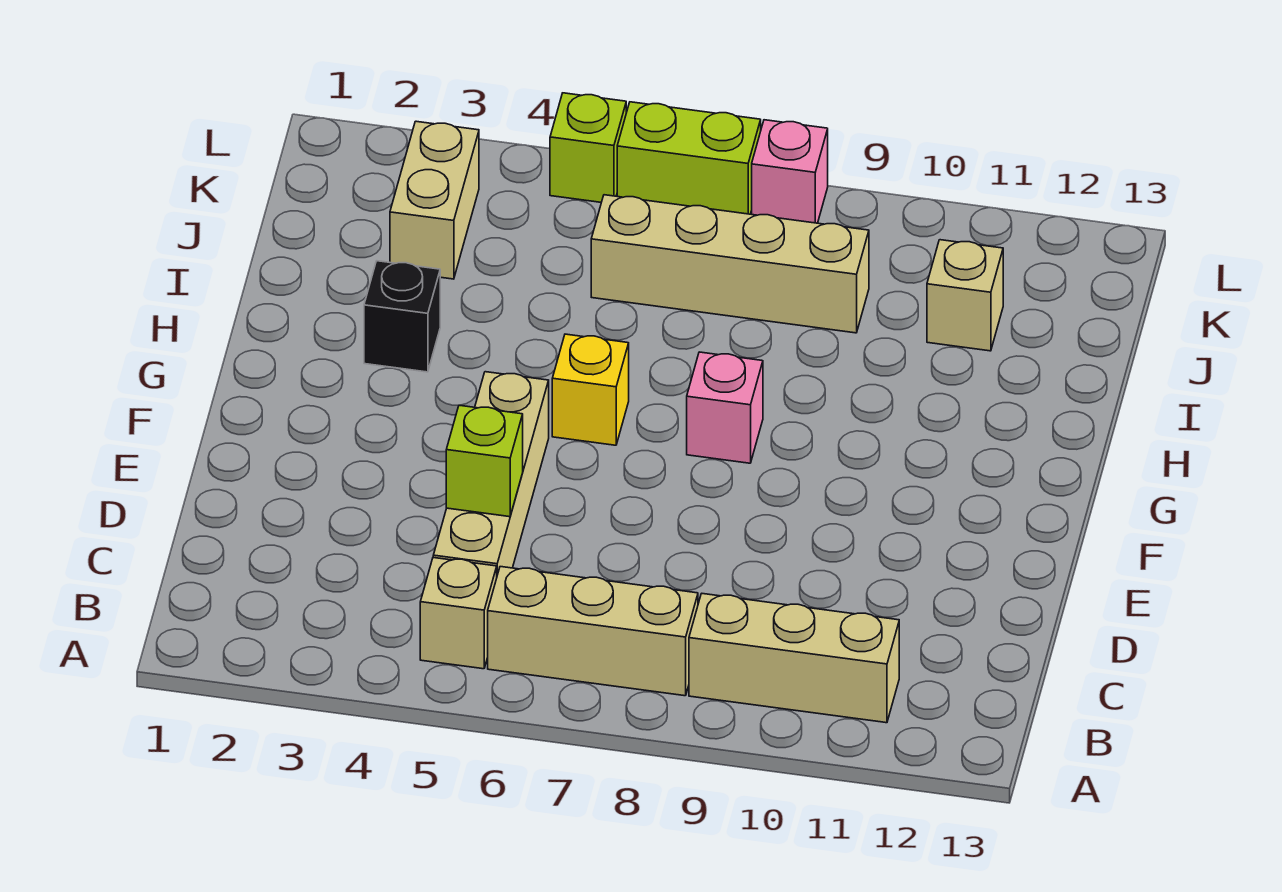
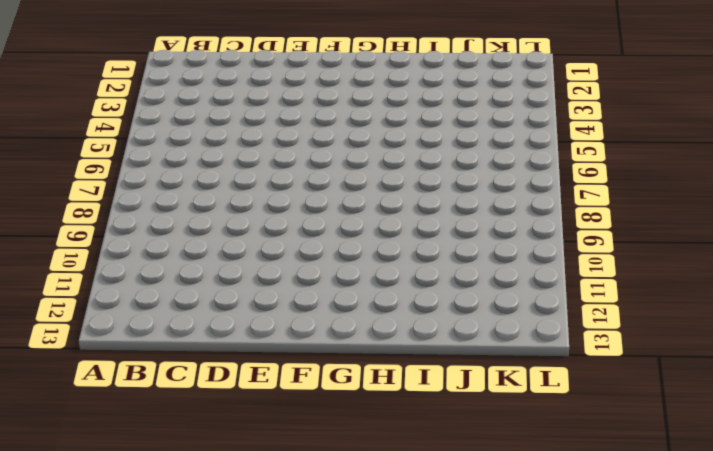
none -> tan brick B5 level 1
none -> tan brick B6:B8 level 1
none -> tan brick B9:B11 level 1

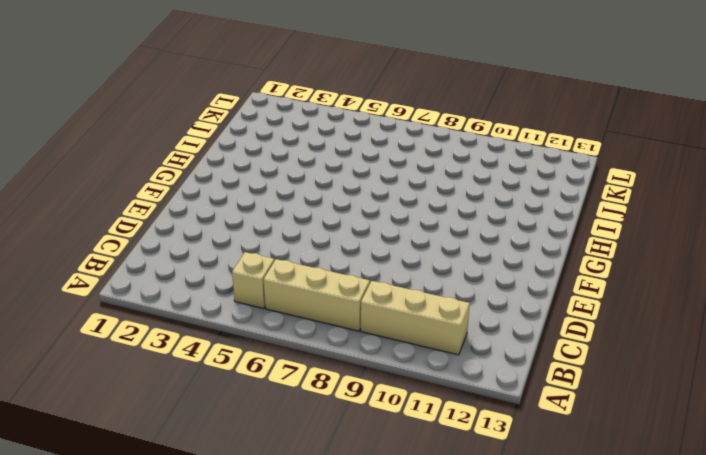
none -> tan brick C5:F5 level 1
none -> yellow brick G6 level 1
none -> pink brick G8 level 1

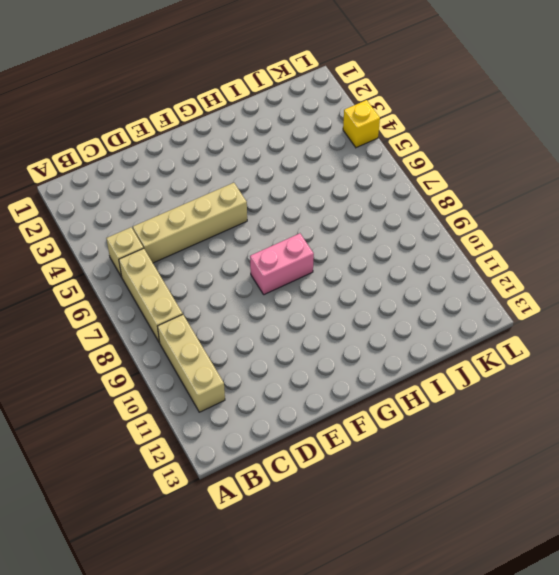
pink brick F8:G8 level 1 -> pink brick G8 level 1
yellow brick L4 level 1 -> yellow brick G6 level 1
none -> black brick H3 level 1
none -> tan brick J3:K3 level 1
none -> tan brick J6:J9 level 1

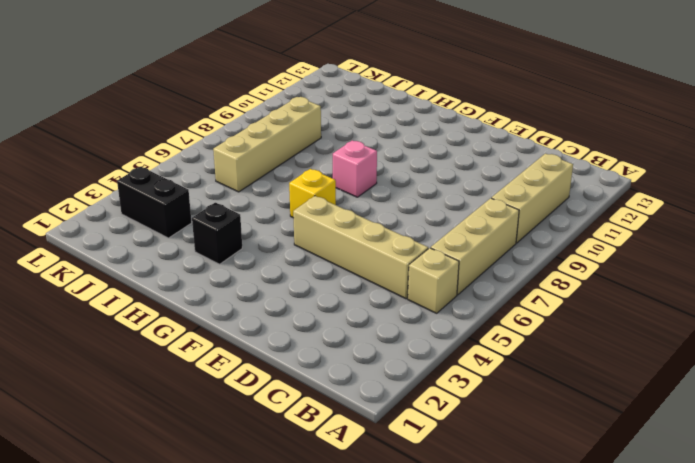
black brick J3:K3 level 1 -> tan brick J3:K3 level 1
none -> tan brick J11 level 1
none -> lime brick L5 level 1
none -> lime brick L6:L7 level 1

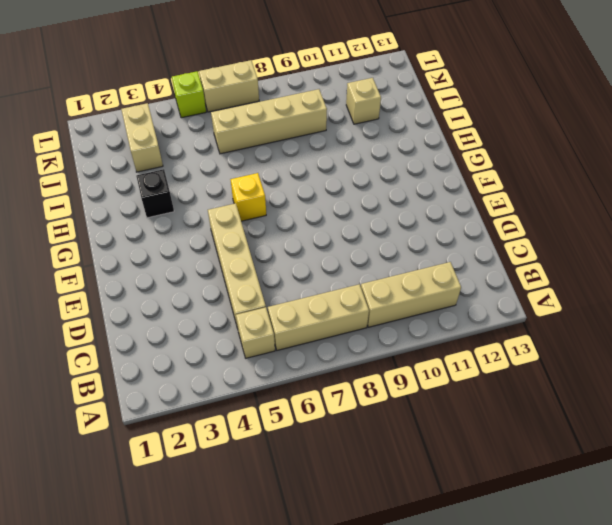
tan brick L6:L7 level 1 -> lime brick L6:L7 level 1
none -> pink brick G8 level 1
none -> pink brick L8 level 1
none -> lime brick D5 level 2

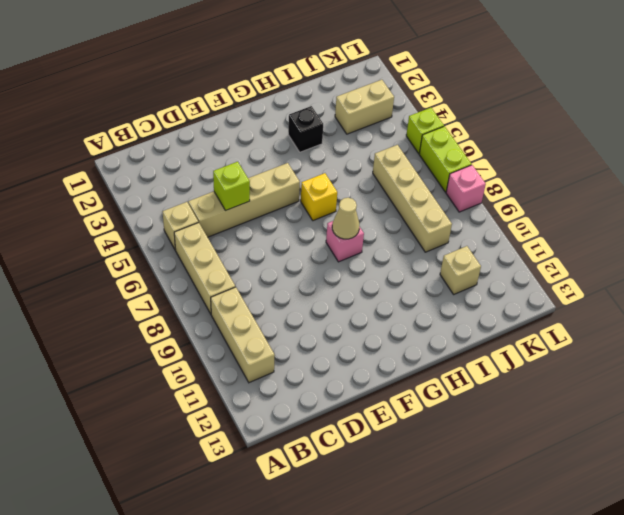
tan cone G8 level 2 -> none

